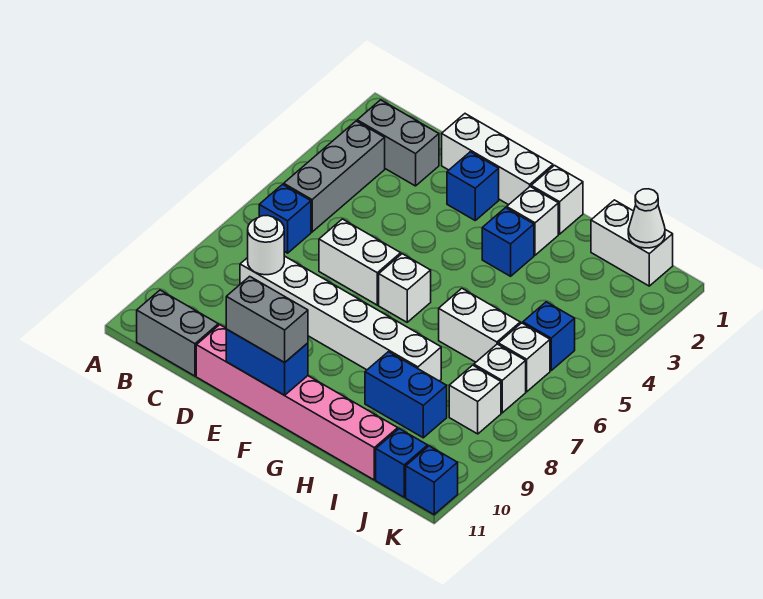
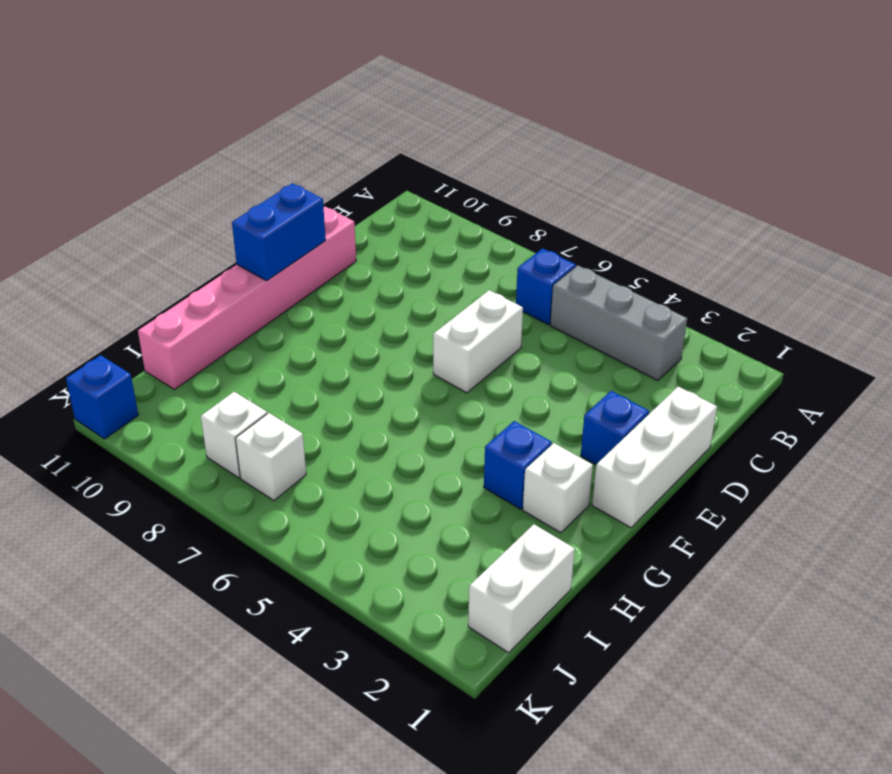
none -> grey brick B2:C2 level 1
none -> grey brick B11:C11 level 1
none -> white brick C8:H8 level 1

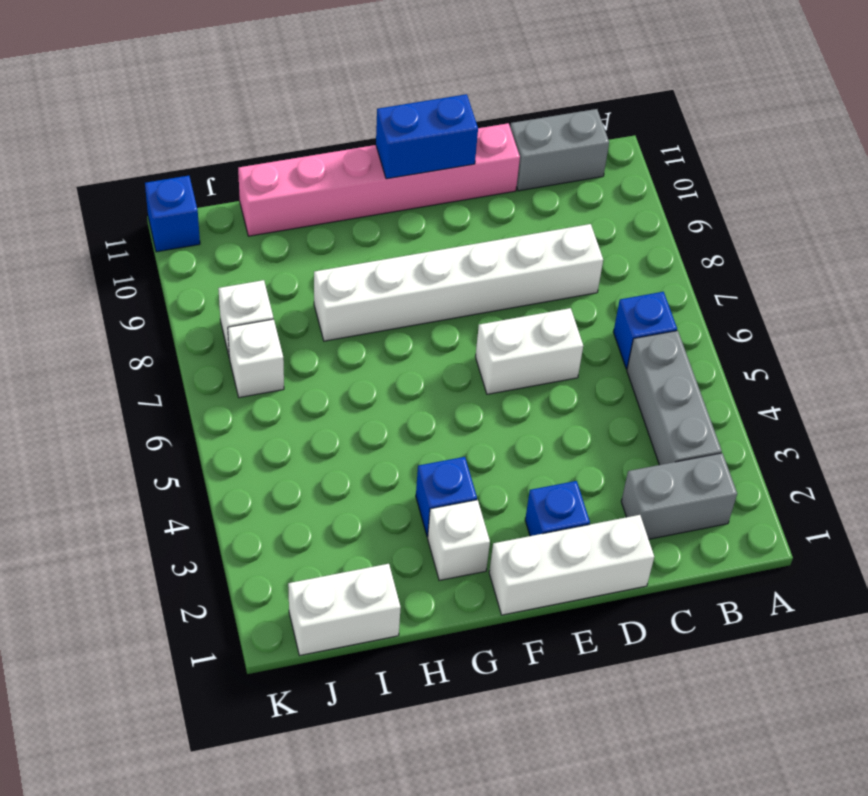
none -> white brick F6 level 1
none -> white brick G1 level 1
none -> white brick H6:I6 level 1

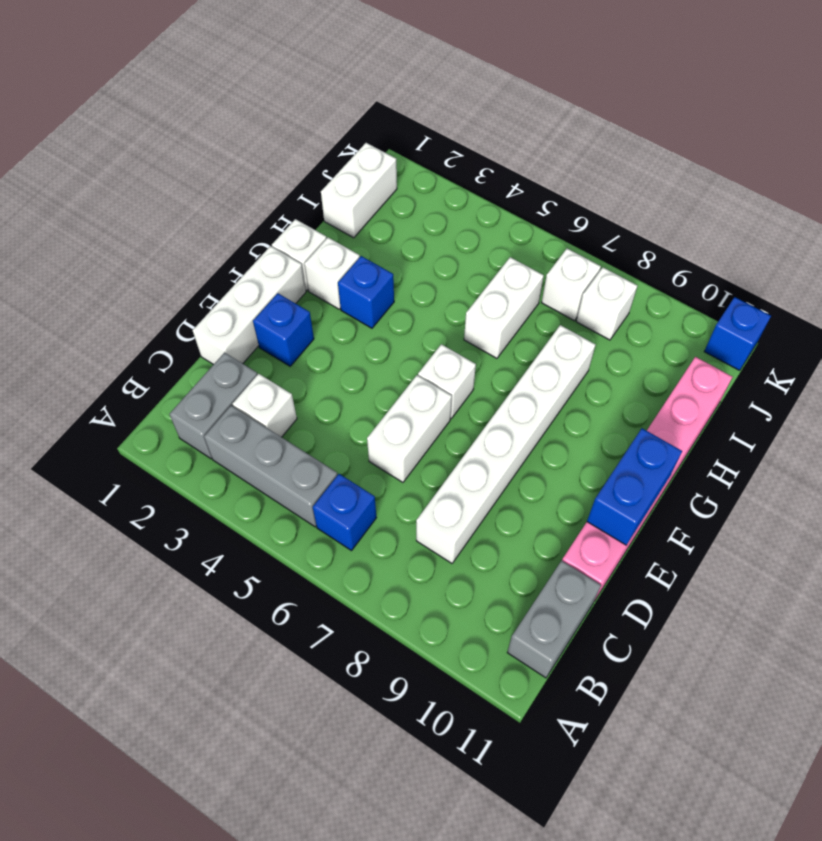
white brick C3 level 1 -> white brick J6 level 1
none -> blue brick H9:I9 level 1
none -> blue brick J5 level 1
none -> blue brick J11 level 1

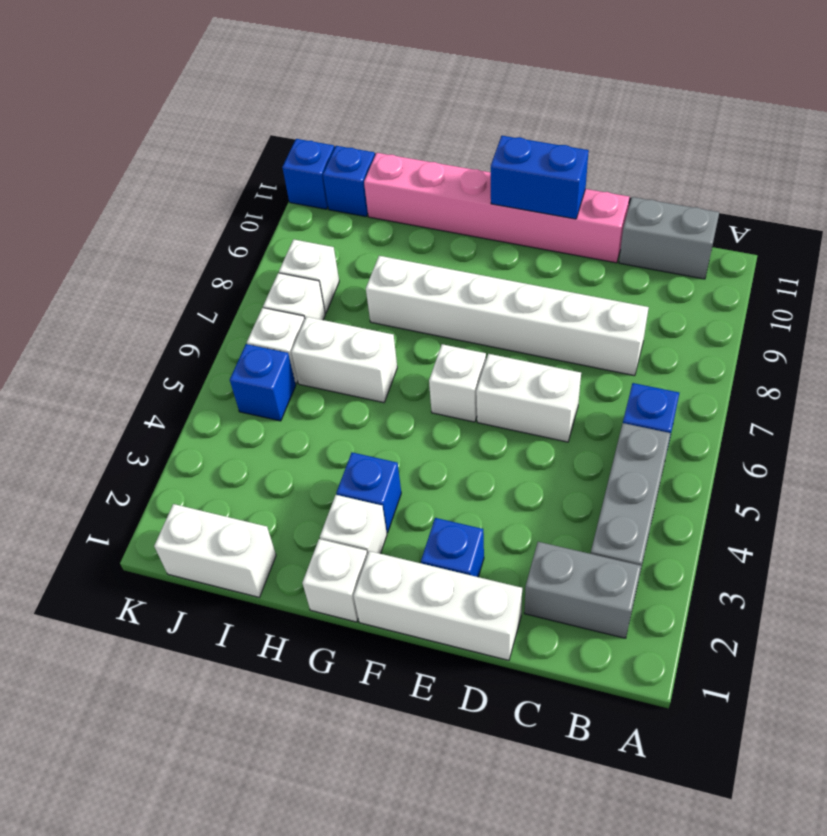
none -> blue brick H9:I9 level 1
none -> white round brick C8 level 2
none -> white cone J1 level 2

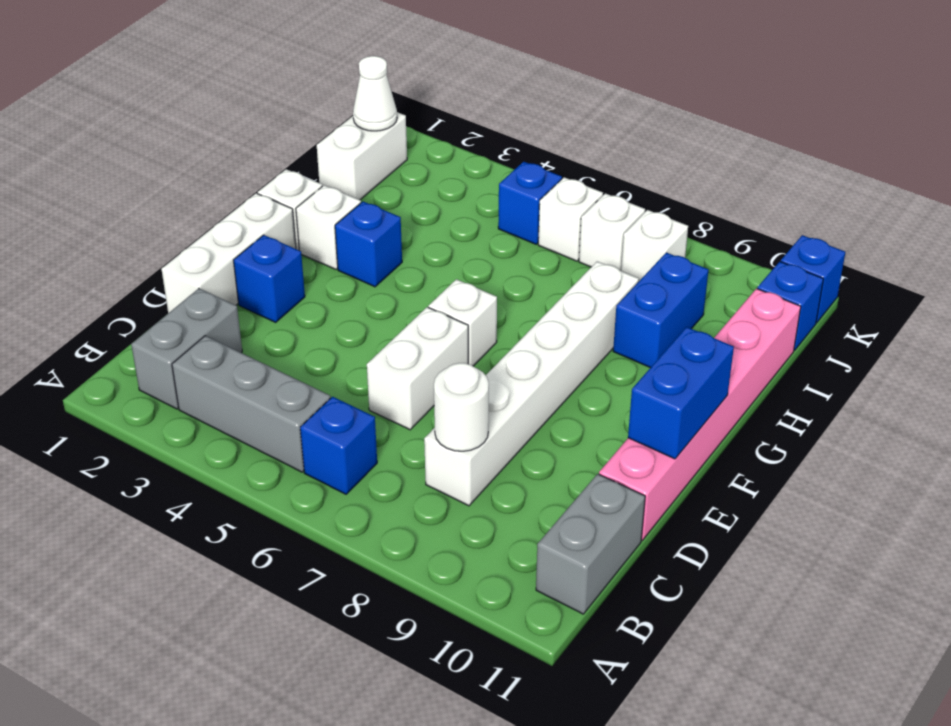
none -> white brick H6:I6 level 1
none -> grey brick E11:F11 level 3

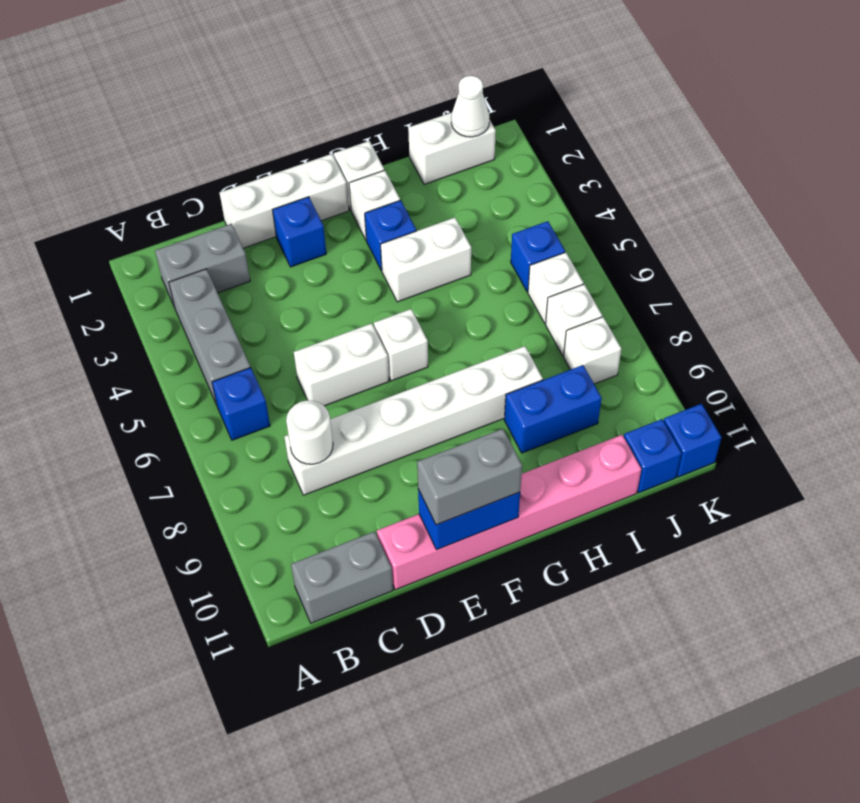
white brick G4:H4 level 1 -> white brick H6:I6 level 1

